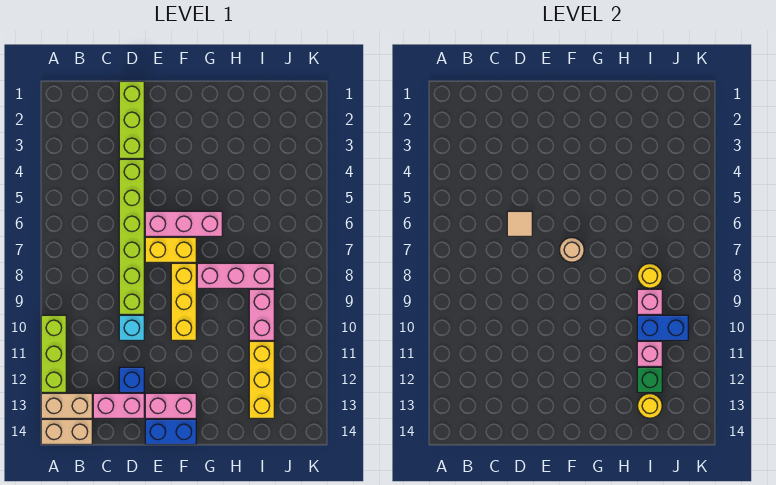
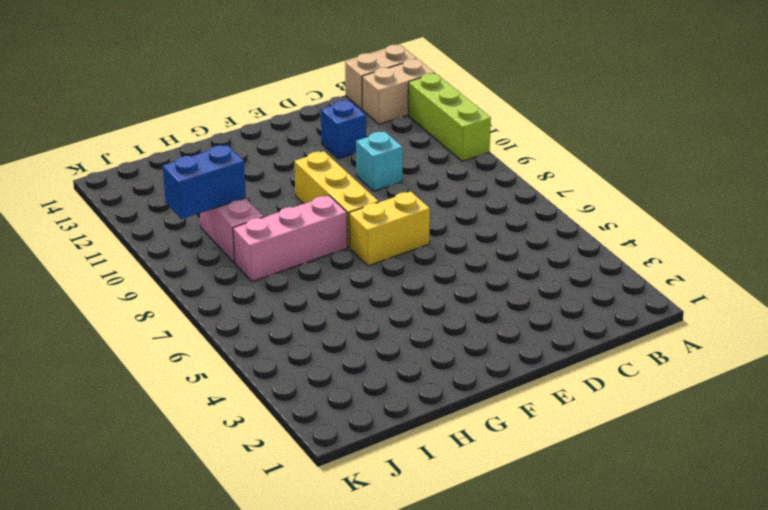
none -> pink brick C13:D13 level 1
none -> lime brick D1:D3 level 1
none -> lime brick D4:D9 level 1

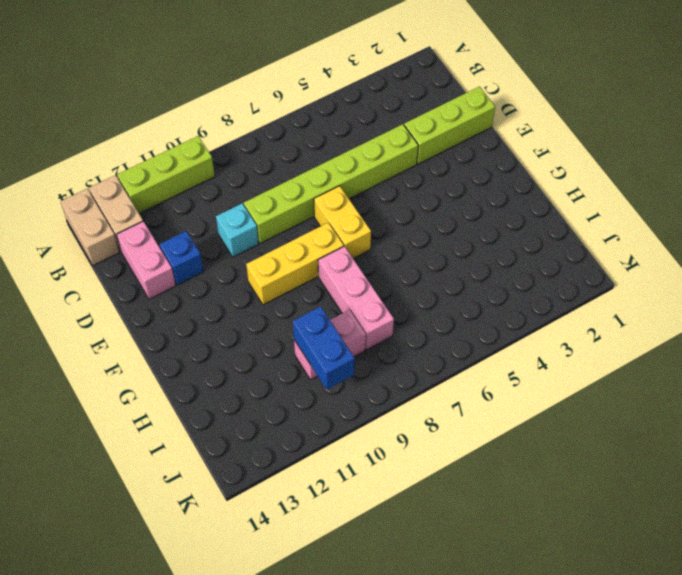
none -> pink brick E6:G6 level 1
none -> pink brick E13:F13 level 1
none -> blue brick E14:F14 level 1

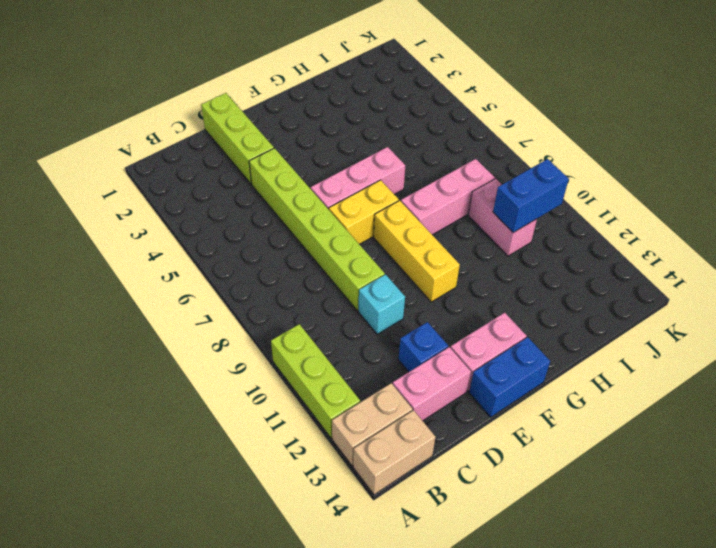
none -> yellow brick I11:I13 level 1
none -> tan tile D6 level 2
none -> tan round brick F7 level 2

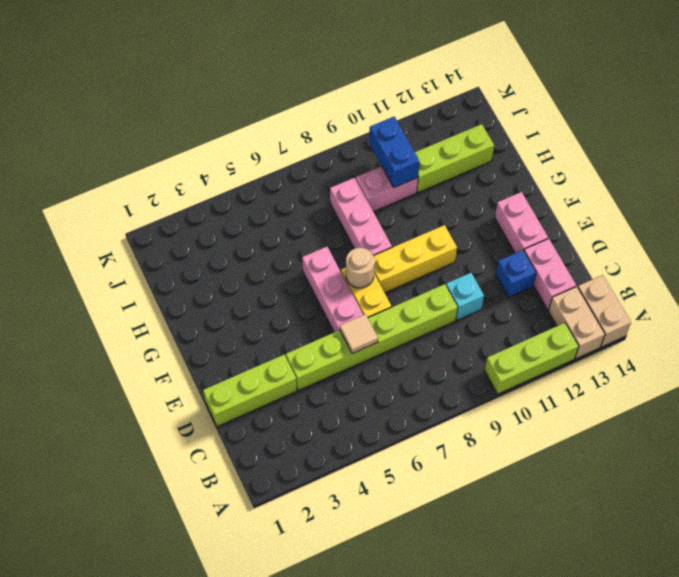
lime brick I11:I13 level 1 -> yellow brick I11:I13 level 1
none -> blue brick E14:F14 level 1
none -> yellow round brick I8 level 2
none -> pink brick I9 level 2

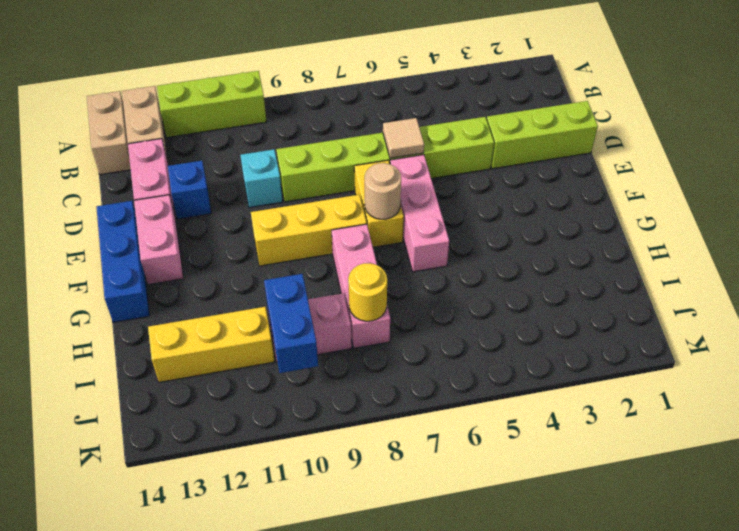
blue brick E14:G14 level 1 -> blue brick E14:F14 level 1
none -> pink brick I9 level 2
none -> pink brick I11 level 2
none -> green brick I12 level 2

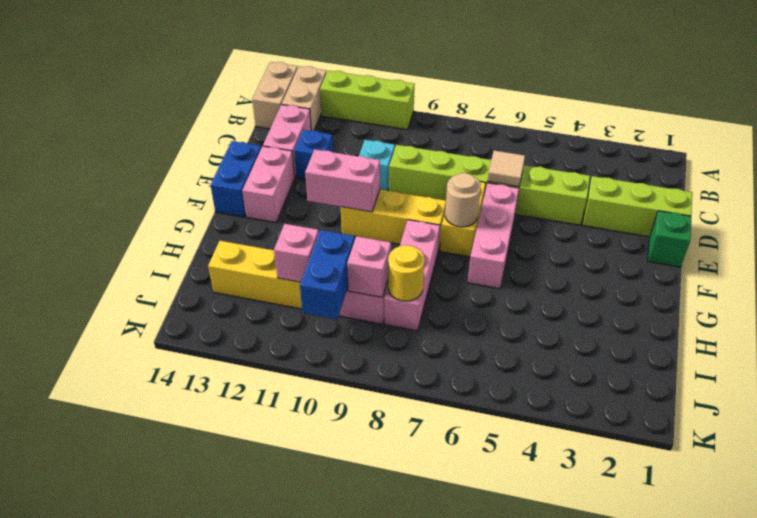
green brick E1 level 1 -> green brick I12 level 2
pink brick F10:F11 level 2 -> none
none -> yellow round brick I13 level 2

